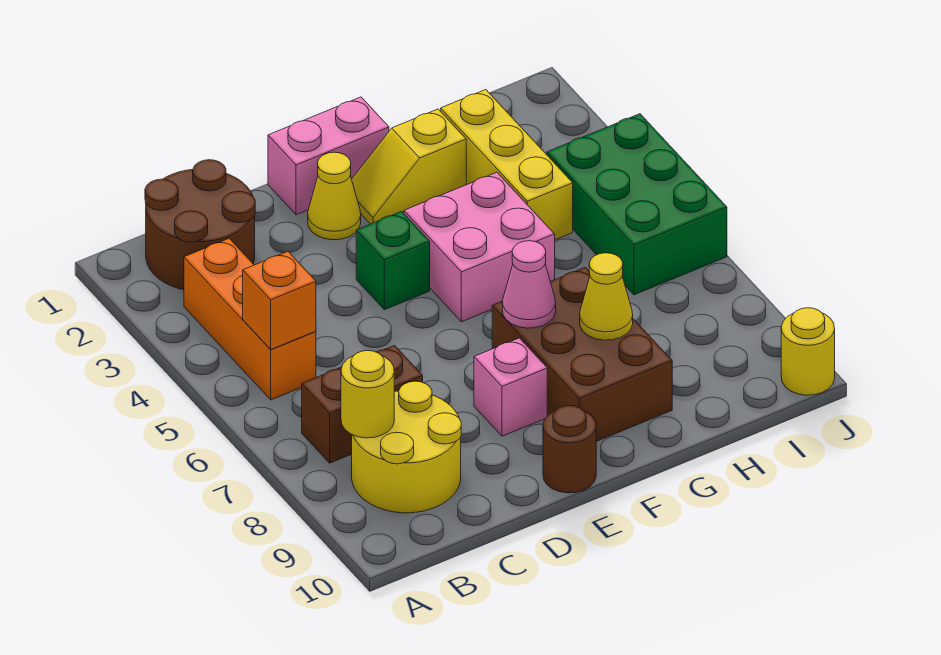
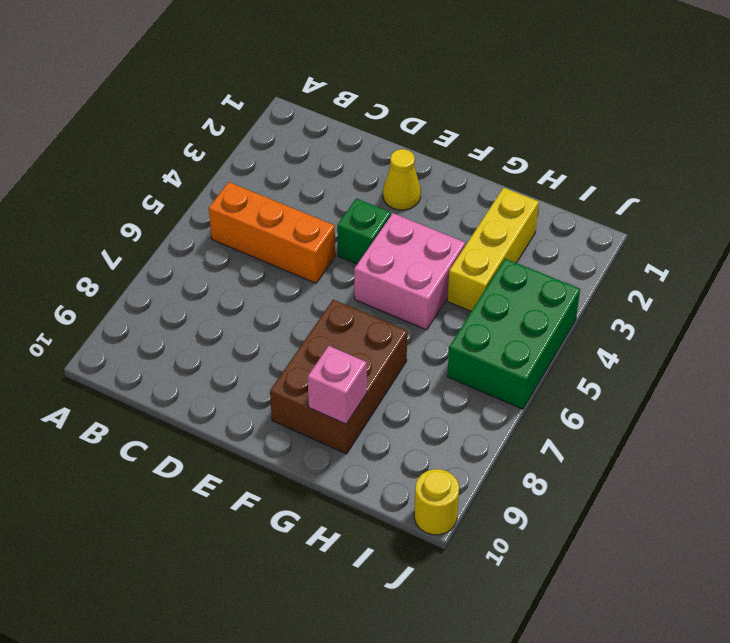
orange brick B5:D5 level 1 -> orange brick B3:B5 level 1
pink brick G9 level 2 -> pink brick E8 level 1
none -> brown round brick B1:C2 level 1
none -> brown brick B7:C7 level 1
none -> yellow round brick B8:C9 level 1

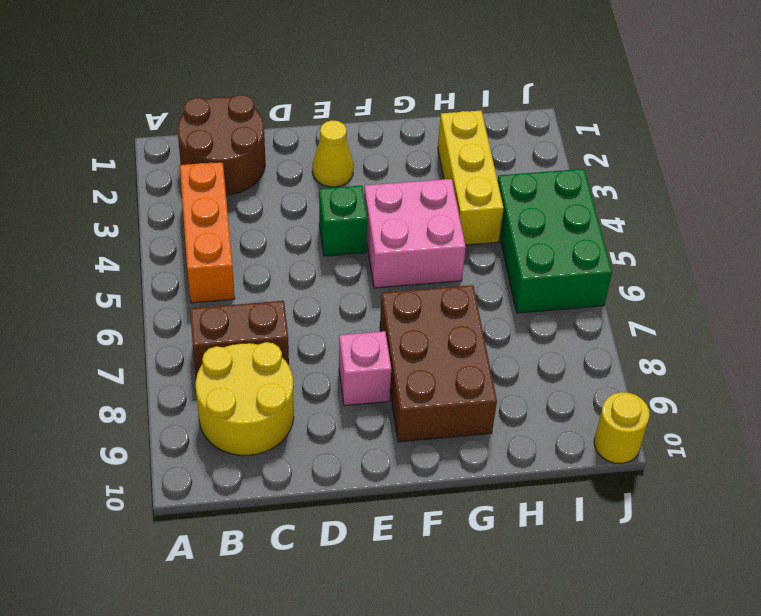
none -> pink brick E1:F1 level 1
none -> brown round brick E10 level 1
none -> yellow slope F2:G2 level 1 top G

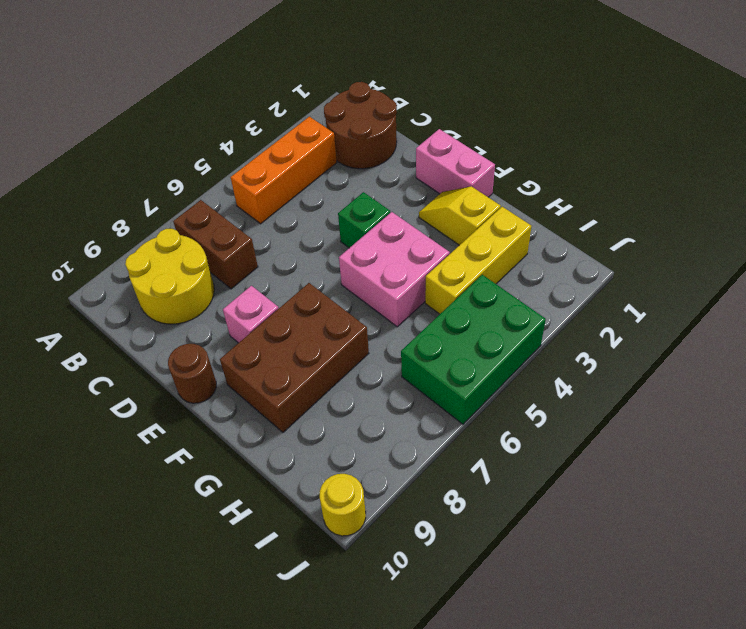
none -> yellow cone E2 level 1
none -> orange brick B5 level 2
none -> yellow round brick B8 level 2

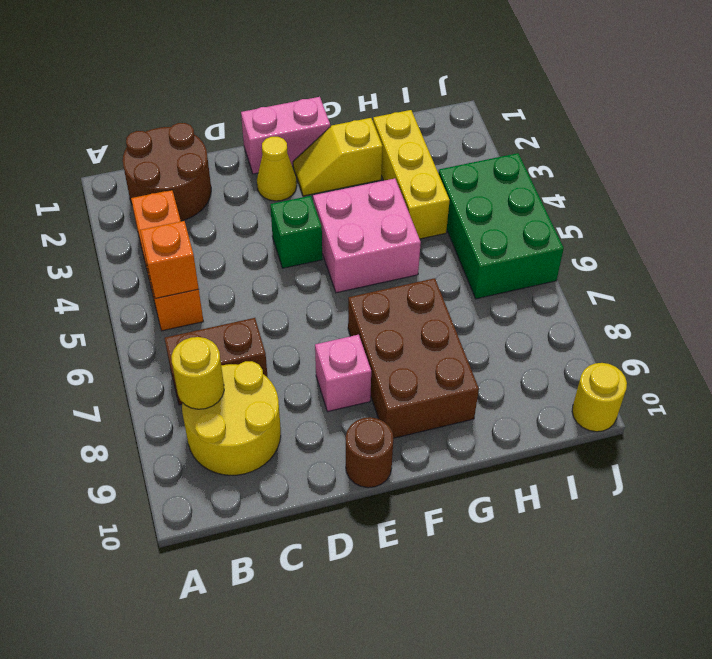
none -> pink cone F7 level 2
none -> yellow cone G8 level 2

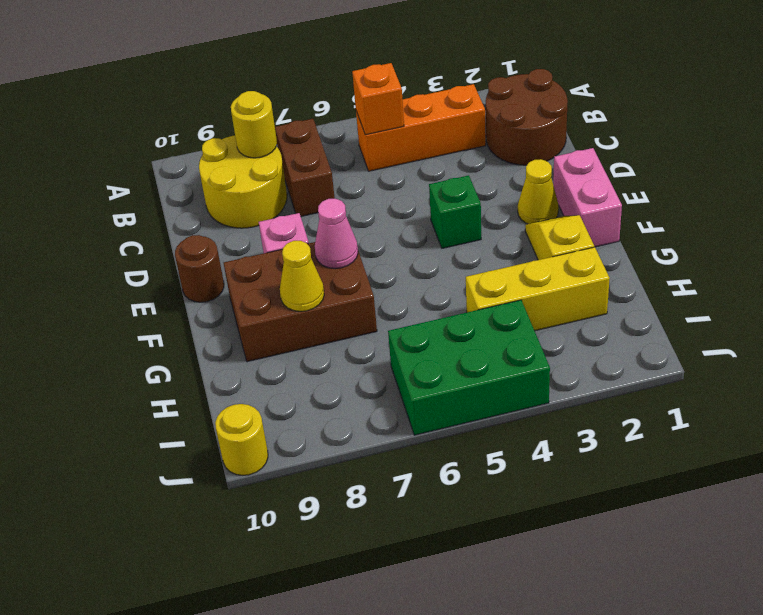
none -> pink brick F4:G5 level 1

